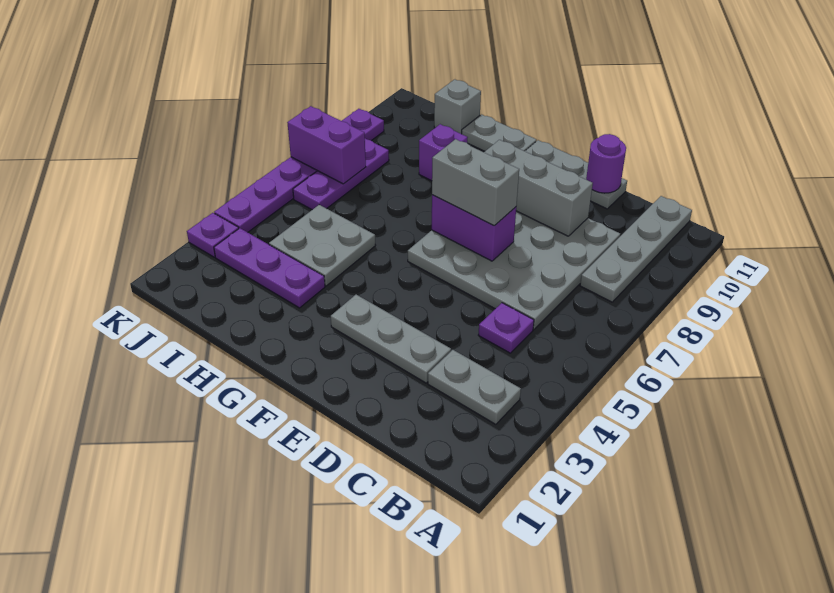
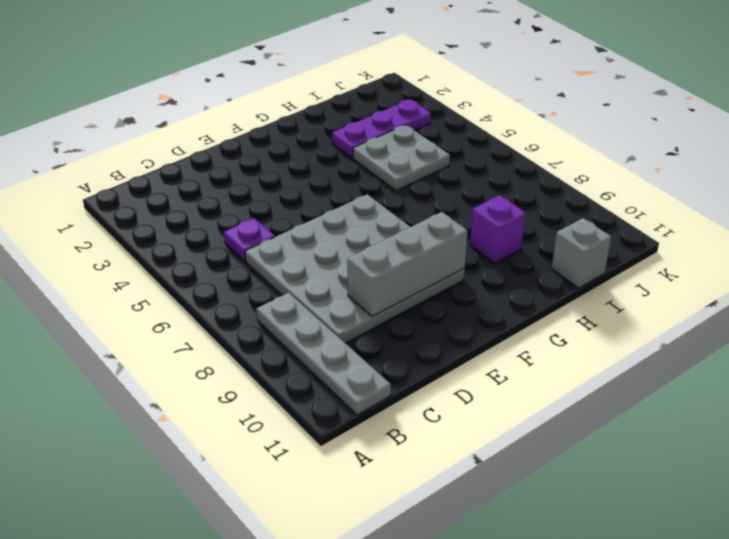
none -> grey plate B3:C3 level 1
none -> grey plate D3:F3 level 1
none -> grey plate D11:F11 level 1

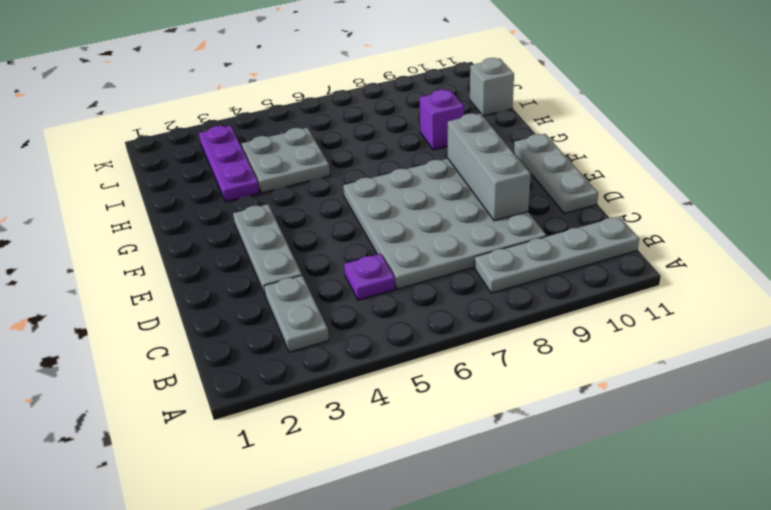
none -> grey plate G11:H11 level 1
none -> purple plate J6:J8 level 1
none -> purple plate K3 level 1

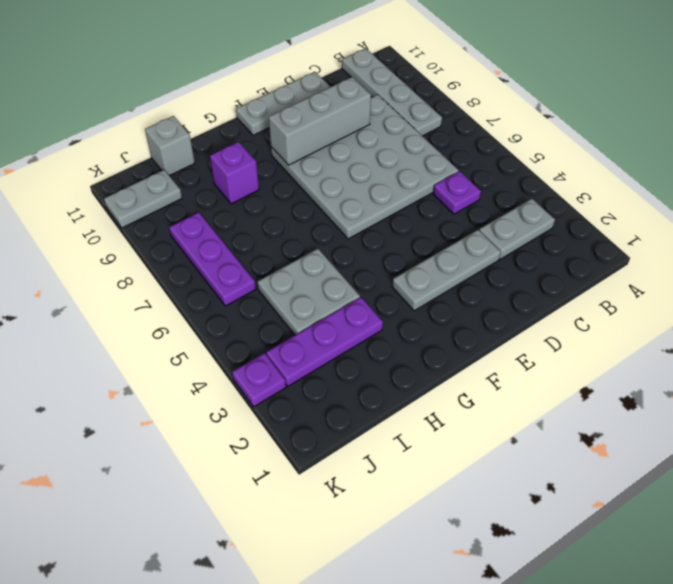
grey plate J10:K10 level 1 -> grey plate G11:H11 level 1
none -> purple plate K4:K9 level 1
none -> purple round brick D11 level 2
none -> purple brick E7:F7 level 2

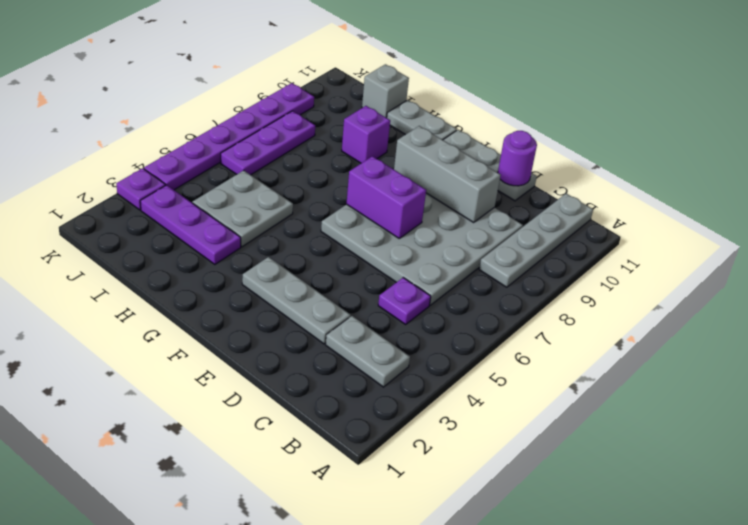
none -> purple brick J7:K7 level 2
none -> grey brick E7:F7 level 3

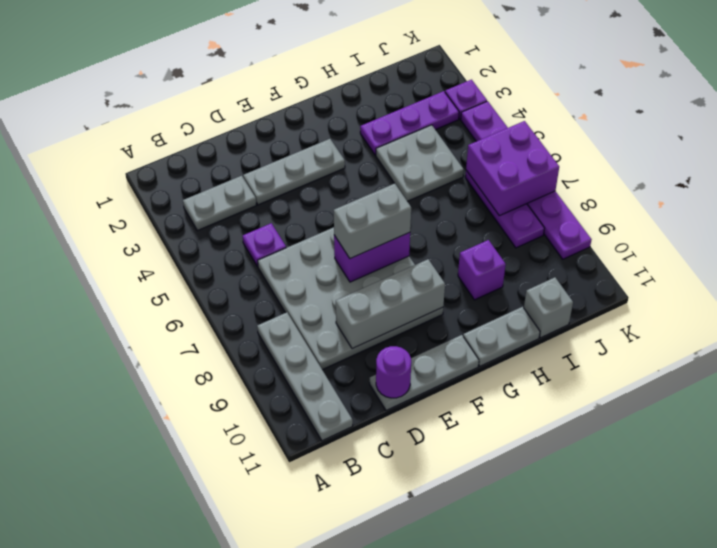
purple brick J6:K7 level 2 -> purple brick J7:K7 level 2

